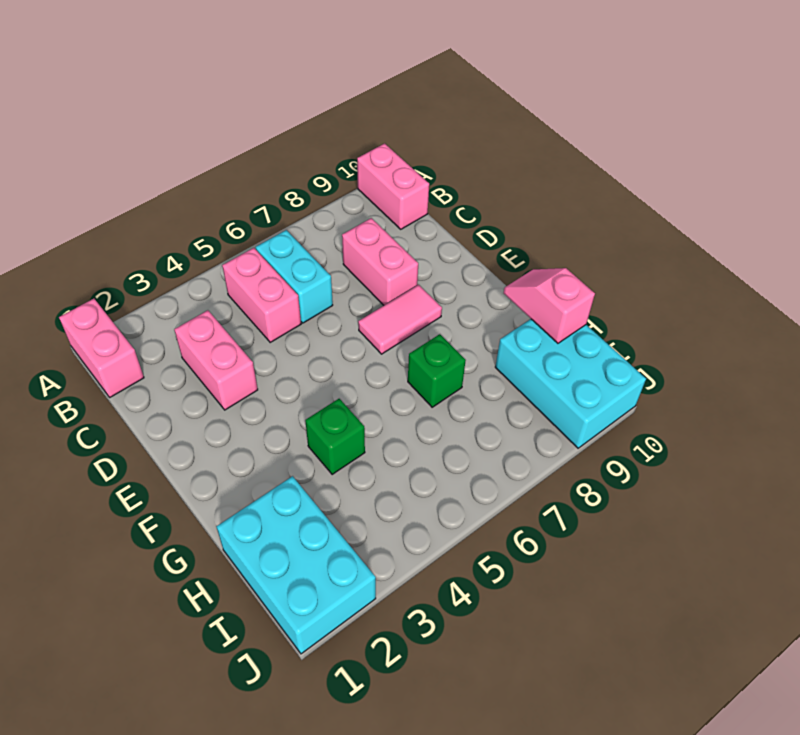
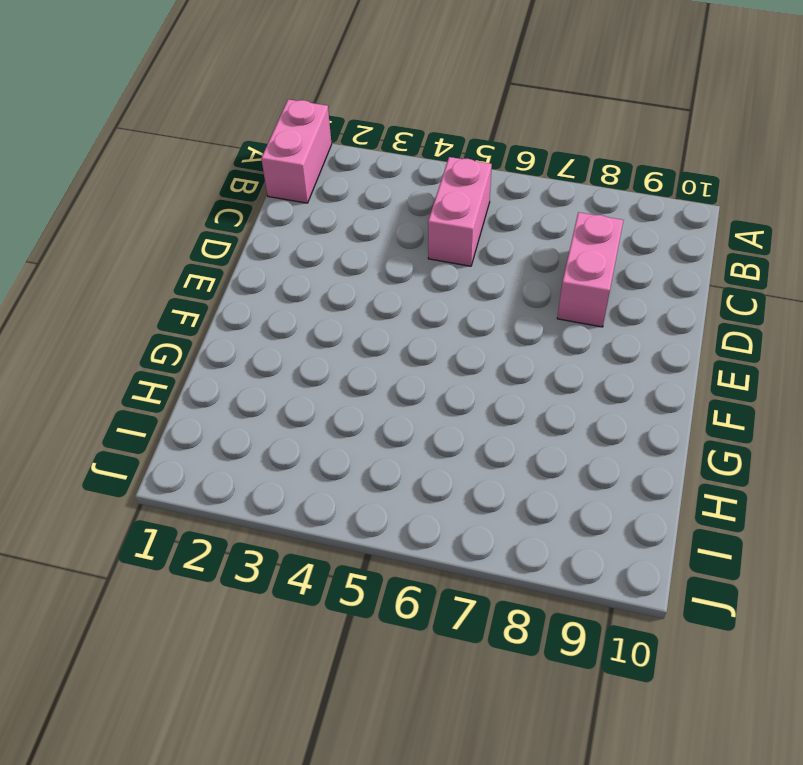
none -> pink brick A10:B10 level 1
none -> cyan brick B6:C6 level 1
none -> pink brick C3:D3 level 1

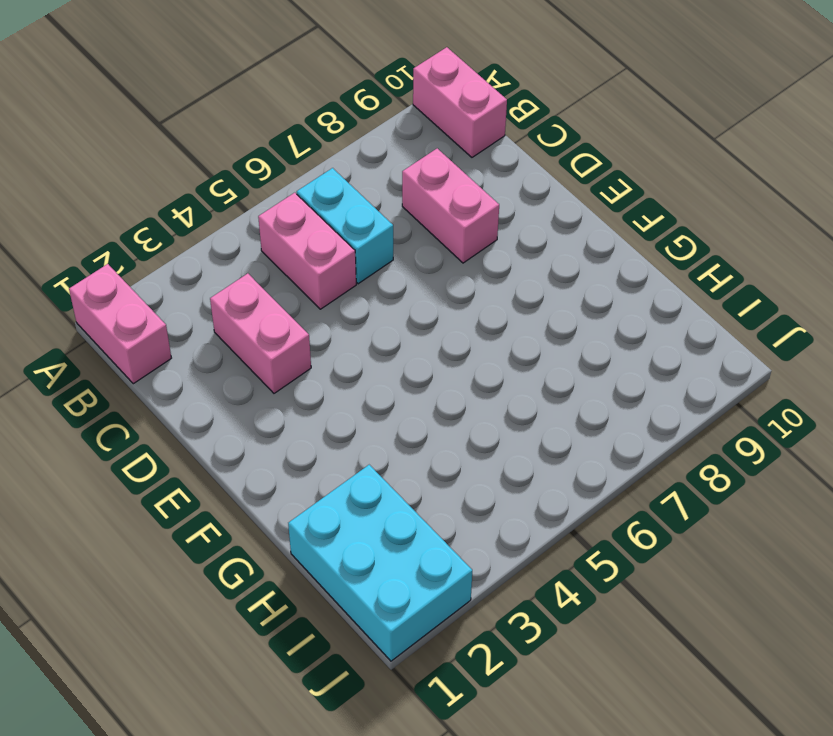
none -> pink tile E7:E8 level 1
none -> green brick G4 level 1
none -> green brick G7 level 1

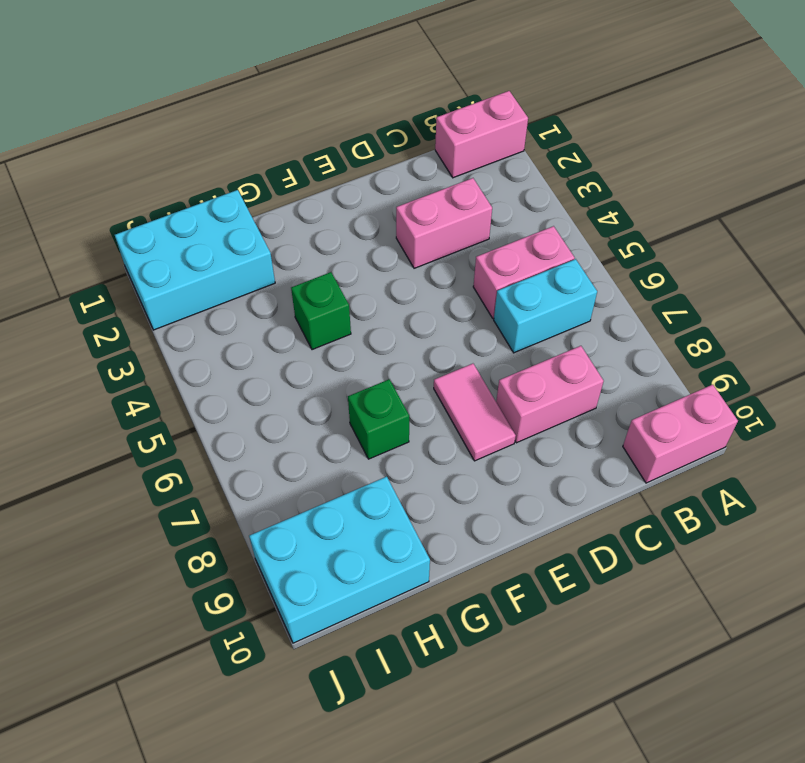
none -> pink slope G10:H10 level 2 top H

